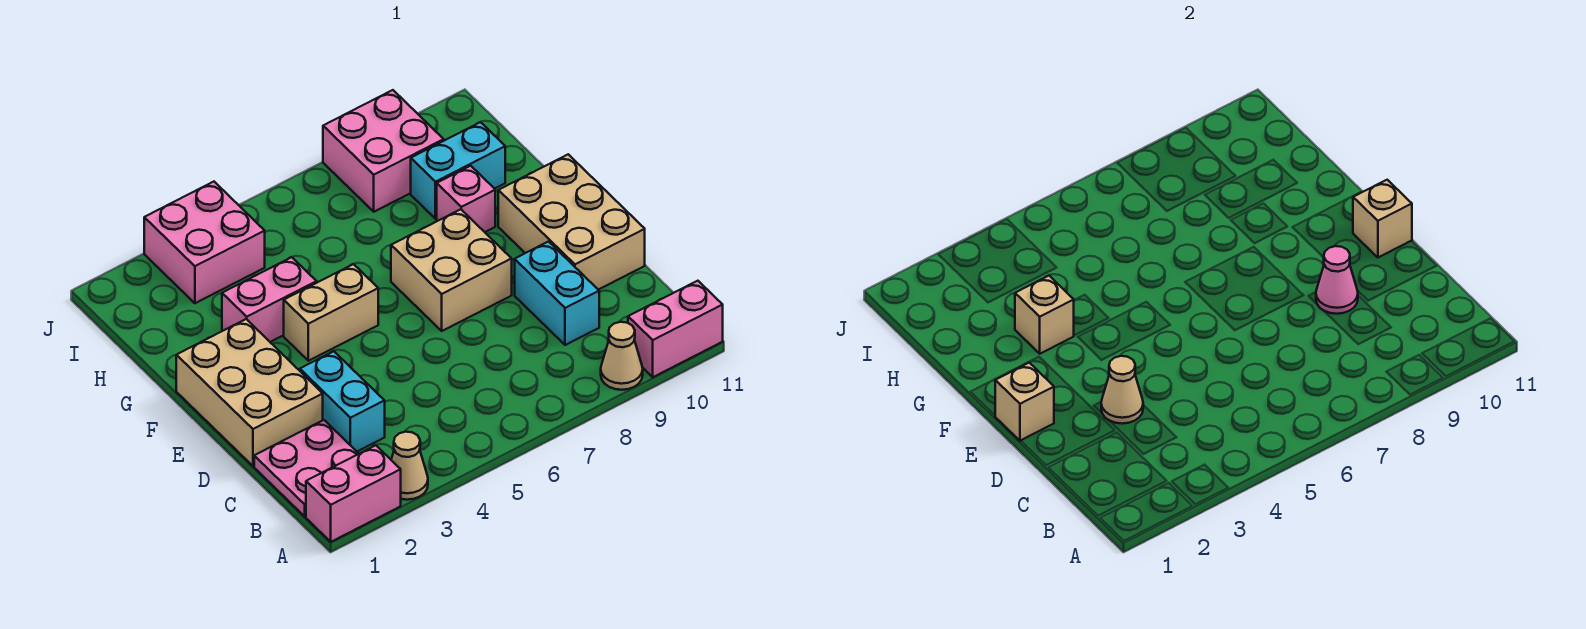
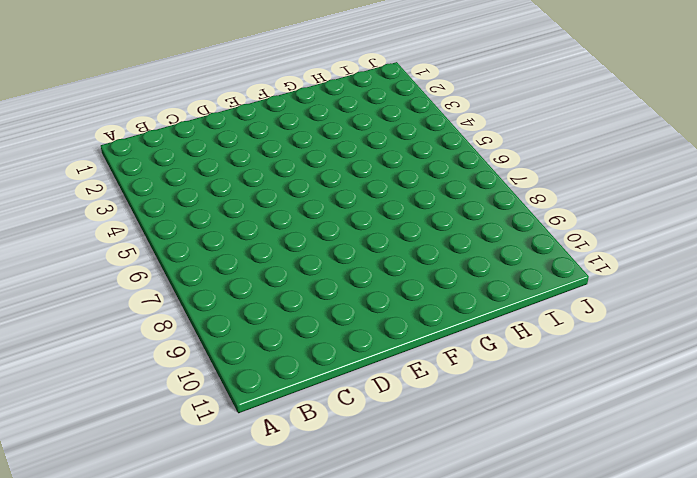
none -> pink brick A1:A2 level 1
none -> tan cone A3 level 1
none -> tan cone A9 level 1

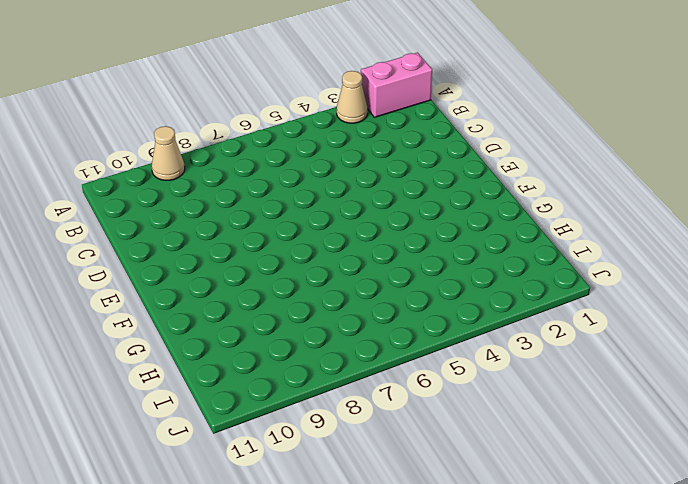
none -> pink brick A10:A11 level 1
none -> pink plate B1:C2 level 1
none -> cyan brick C3:D3 level 1

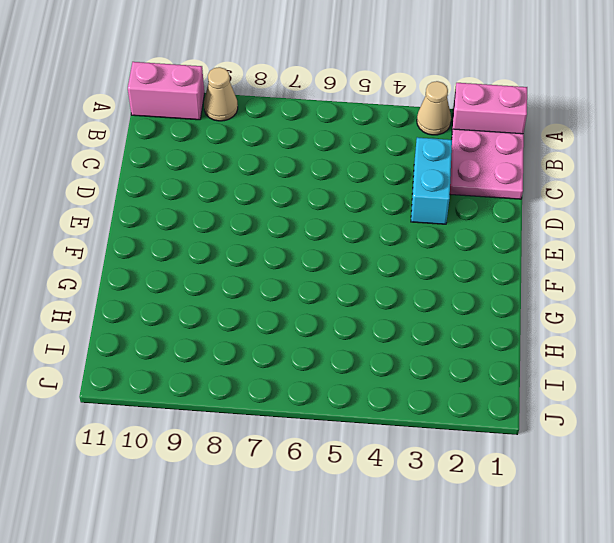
none -> cyan brick C9:D9 level 1
none -> tan brick D1:F2 level 1
none -> tan brick D10:F11 level 1

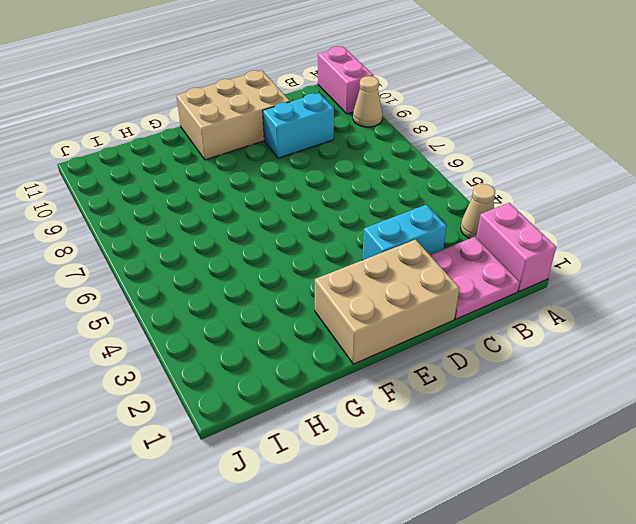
none -> tan brick E7:F8 level 1
none -> tan brick F4:F5 level 1
none -> pink brick G3:G4 level 1

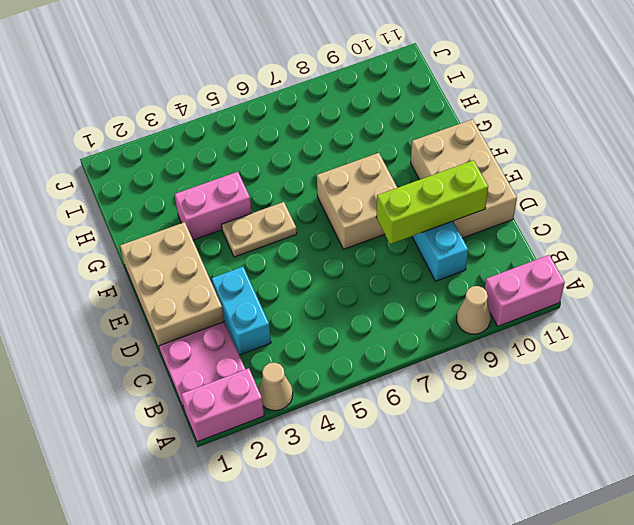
lime brick D8:D10 level 2 -> pink cone D9 level 2
tan plate F4:F5 level 1 -> tan brick F4:F5 level 1
none -> pink brick G9 level 1
none -> cyan brick H9:H10 level 1
none -> pink brick I3:J4 level 1

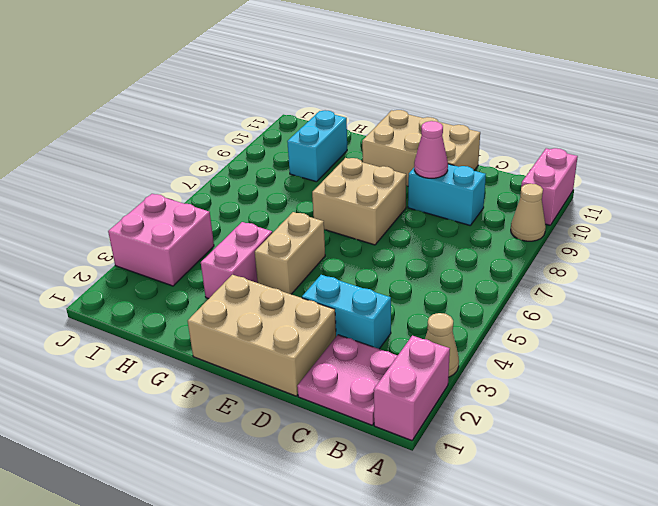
none -> pink brick G9 level 1
none -> pink brick I8:J9 level 1
none -> tan cone D3 level 2

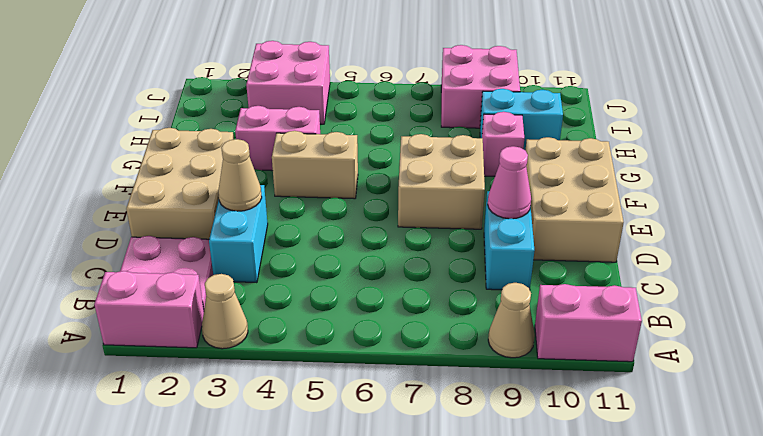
none -> tan brick E1 level 2
none -> tan brick E11 level 2
none -> tan brick G3 level 2

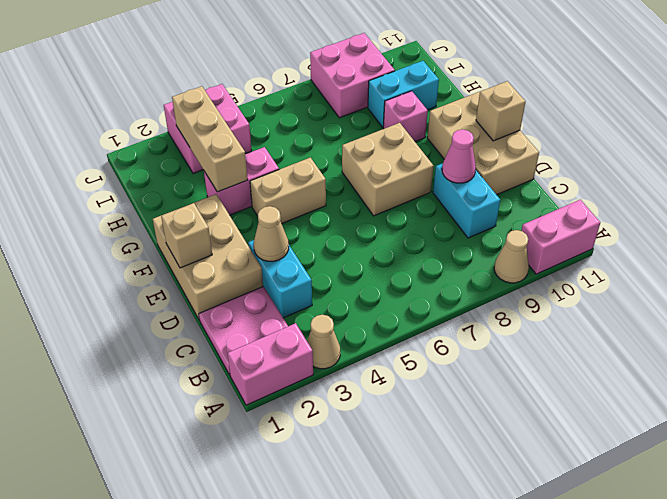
tan brick G3:I3 level 2 -> tan brick G3 level 2

